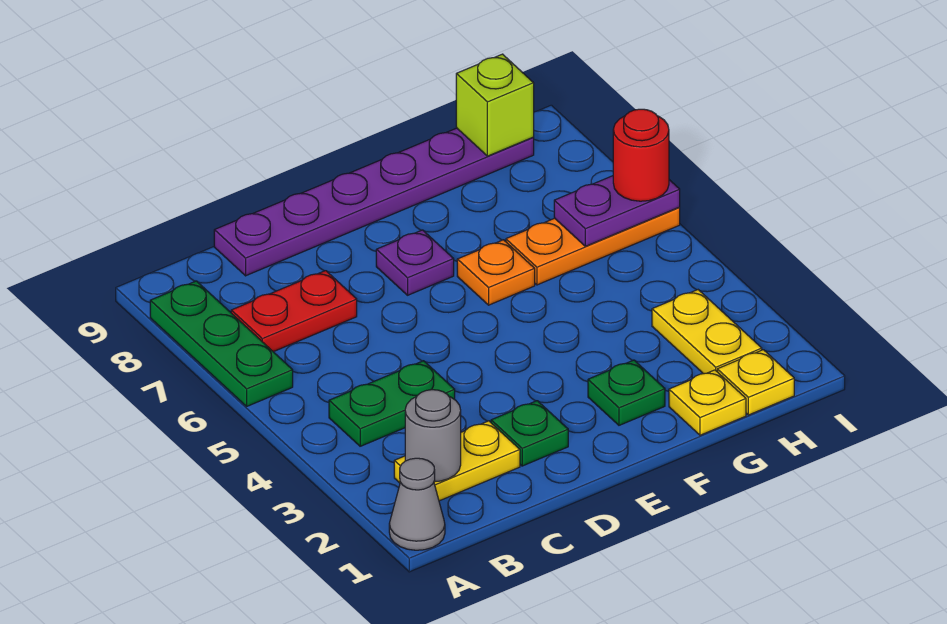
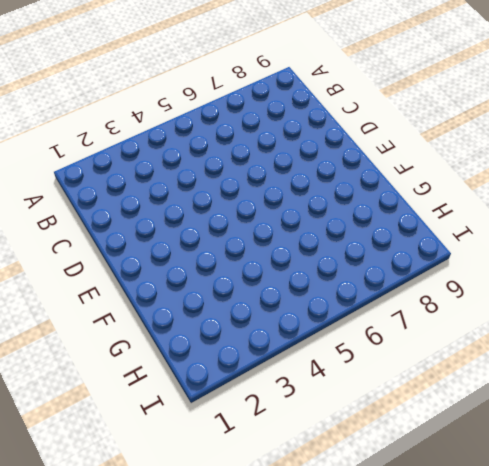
none -> grey cone A1 level 1
none -> green plate A6:A8 level 1
none -> yellow plate B2:C2 level 1

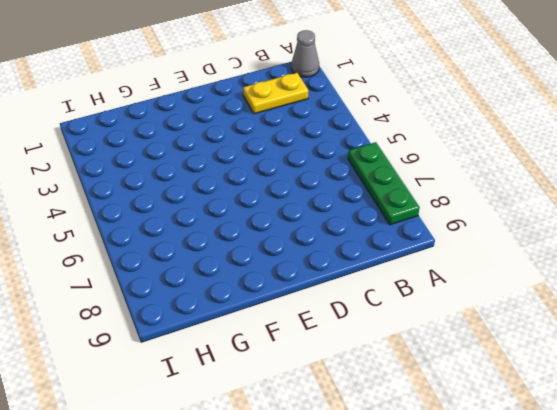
none -> green plate B4:C4 level 1
none -> red plate B7:C7 level 1
none -> purple plate C9:H9 level 1

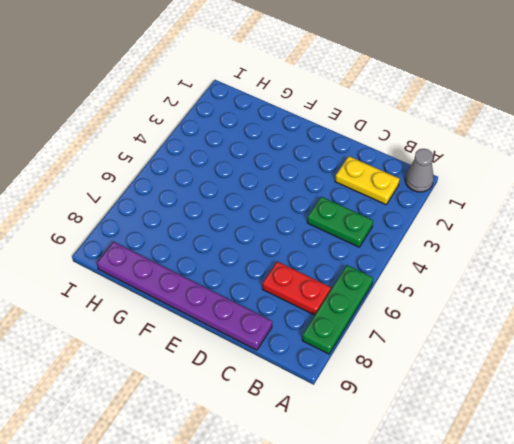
none -> green plate D2 level 1
none -> purple plate E7 level 1
none -> green plate F2 level 1

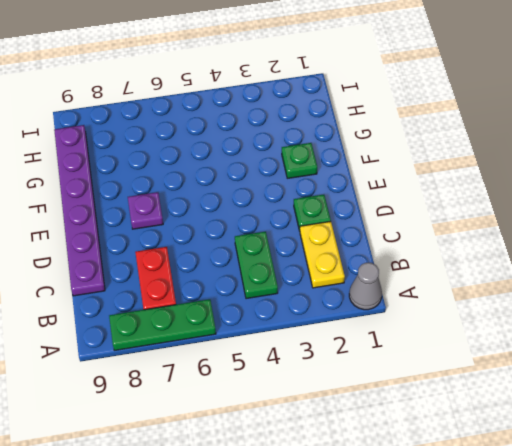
none -> orange plate F6 level 1
none -> yellow plate G1 level 1
none -> orange plate G6:I6 level 1

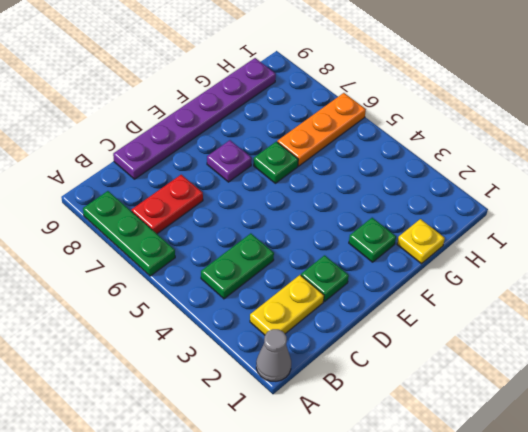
green plate F6 level 1 -> orange plate F6 level 1
none -> yellow plate H1 level 1
none -> yellow plate H2:H3 level 1
none -> grey round brick B2 level 2

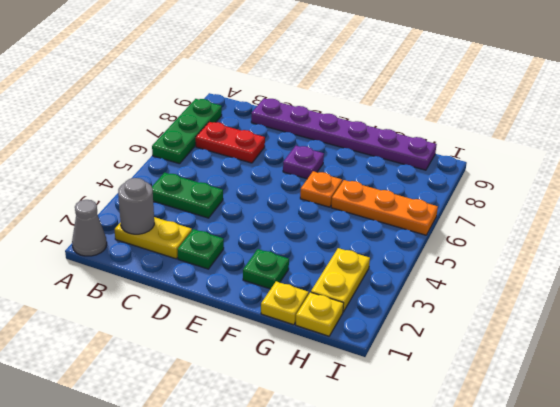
none -> purple plate H6:I6 level 2
none -> lime brick H9 level 2
none -> red round brick I6 level 3

